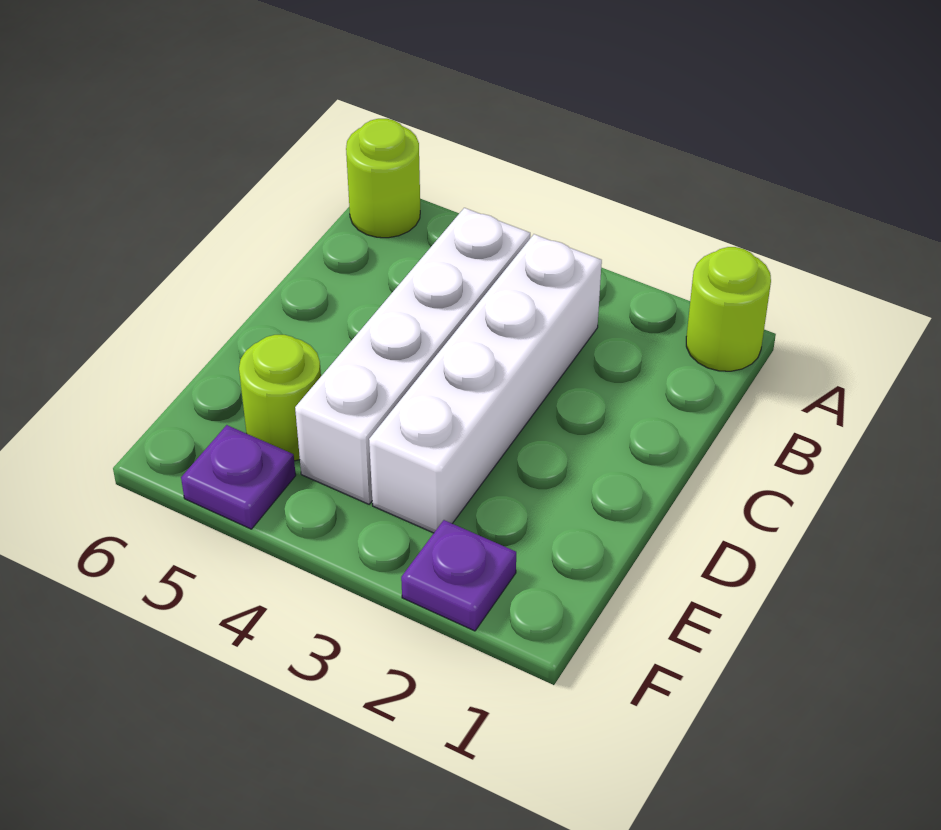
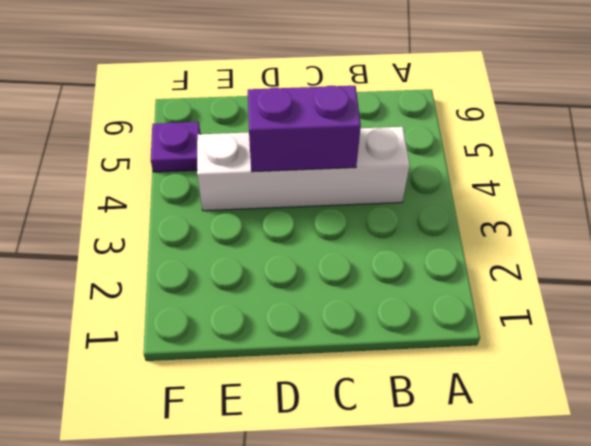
purple brick C4:D4 level 2 -> none
none -> lime round brick A1 level 1
none -> lime round brick A6 level 1

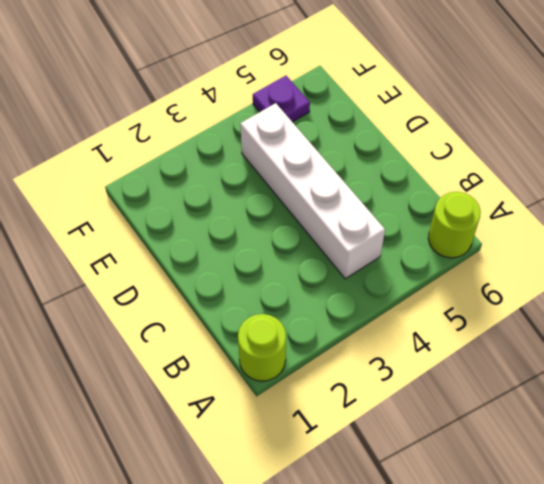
none -> white brick B3:E3 level 1
none -> lime round brick E5 level 1

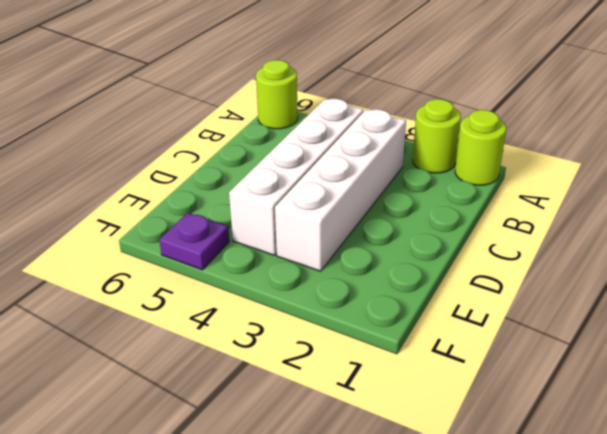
lime round brick A2 level 1 -> lime round brick E5 level 1
none -> purple plate F2 level 1

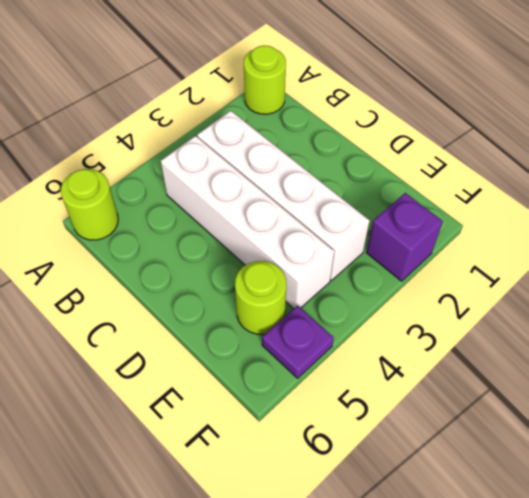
purple brick F2 level 1 -> purple plate F2 level 1

